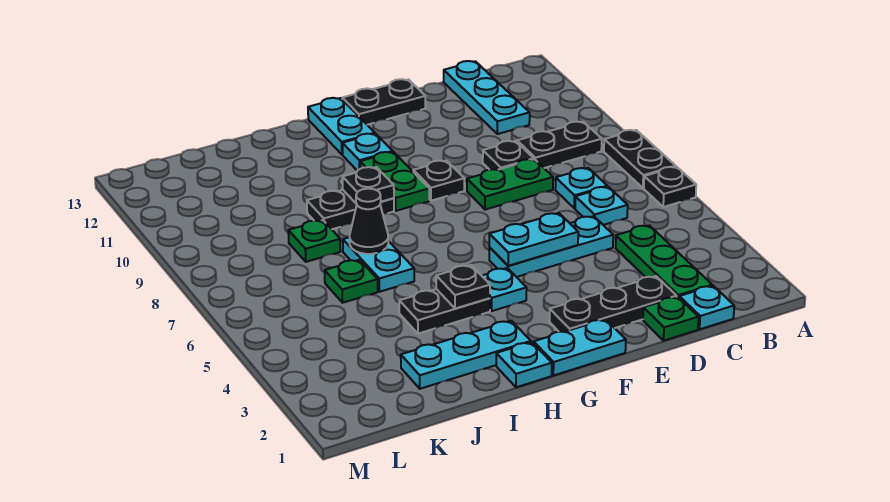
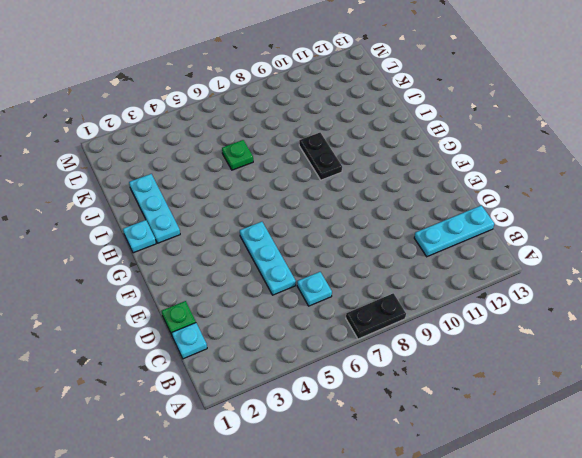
none -> black plate A6 level 1
none -> black plate B9:C9 level 1
none -> green plate C2:C4 level 1
none -> cyan plate C7 level 1

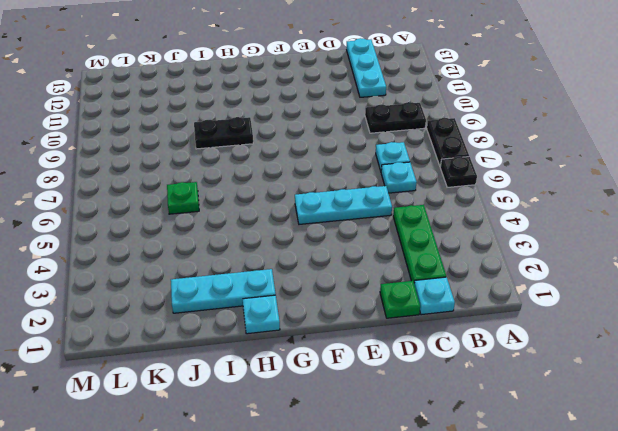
none -> black plate D2:F2 level 1
none -> green plate D8:E8 level 1
none -> black plate D9 level 1
none -> black plate E13:F13 level 1

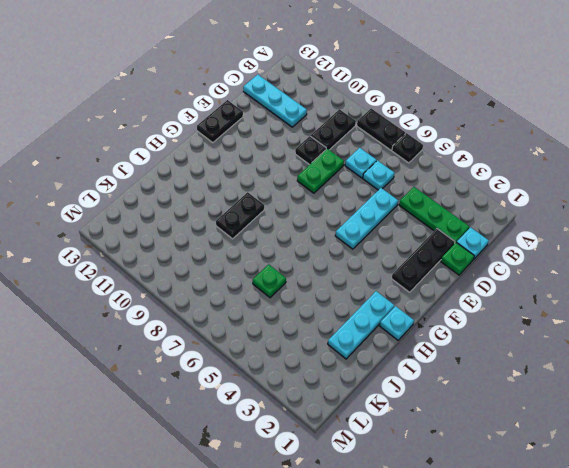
none -> cyan plate F1:G1 level 1
none -> black plate F9 level 1
none -> cyan plate G4 level 1
none -> green plate G9:G10 level 1

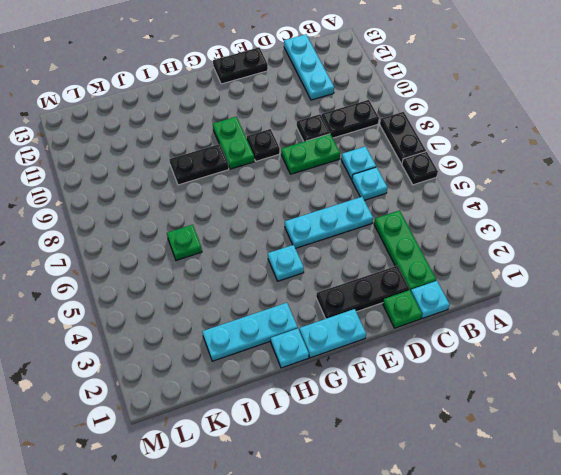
none -> cyan plate G11 level 1
none -> cyan plate G12:G13 level 1
none -> black plate H4:I4 level 1
none -> cyan plate I6:I7 level 1

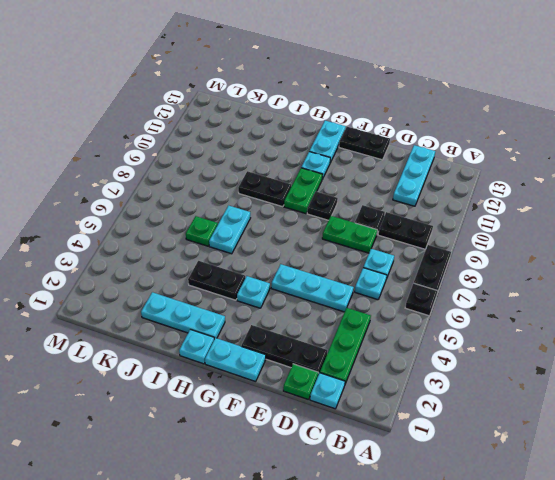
none -> green plate J8 level 1
none -> cyan plate E5:F5 level 2
none -> black plate H4 level 2
none -> black plate H9 level 2

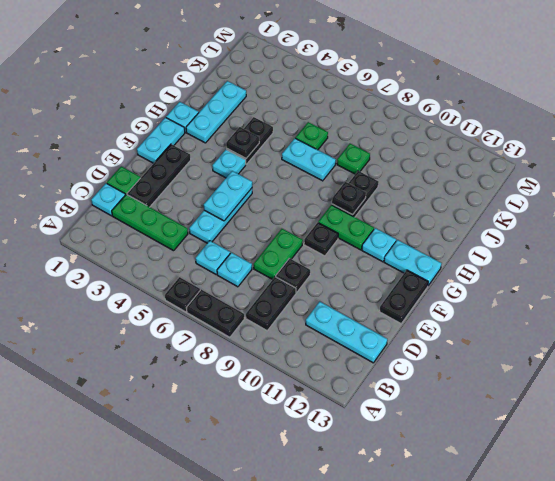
none -> black cone I7 level 2

